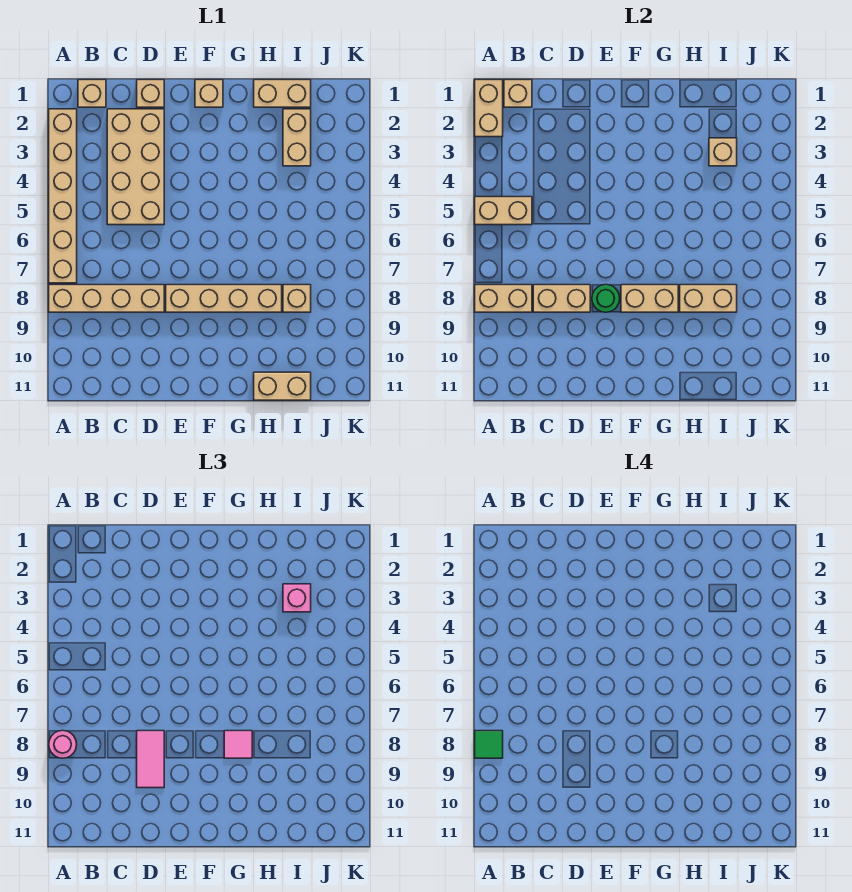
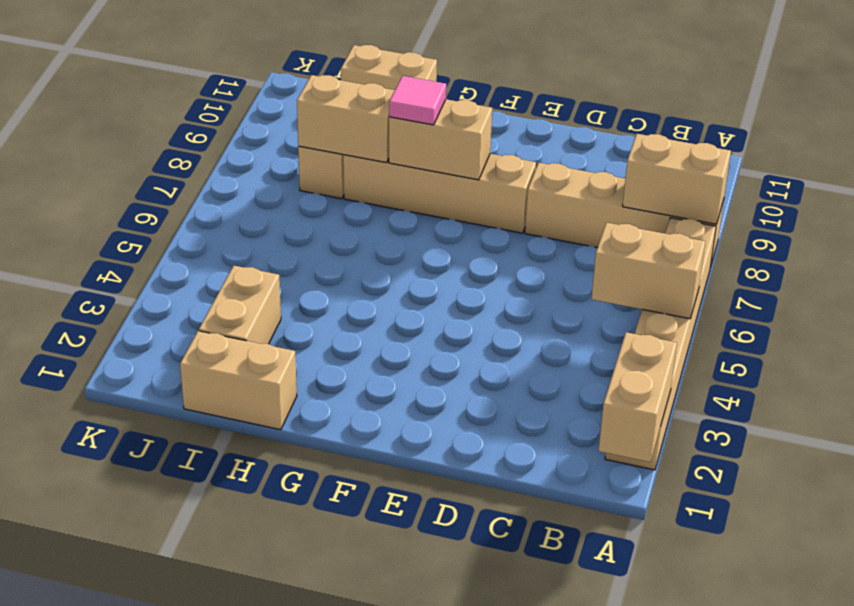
none -> tan brick B1 level 1
none -> tan brick C2:D5 level 1
none -> tan brick D1 level 1

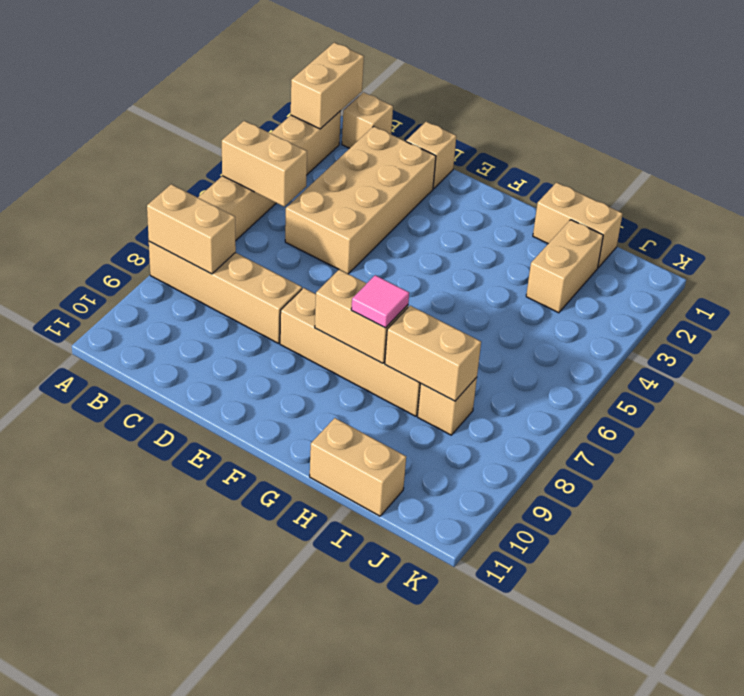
none -> tan brick F1 level 1
none -> tan brick B1 level 2
none -> tan brick C8:D8 level 2

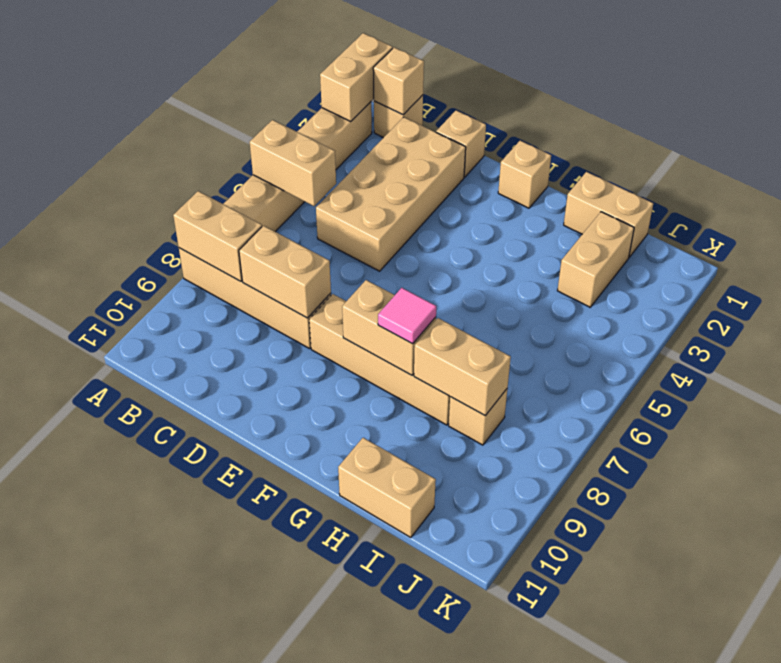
none -> green round brick E8 level 2
none -> tan brick I3 level 2
none -> pink round brick A8 level 3

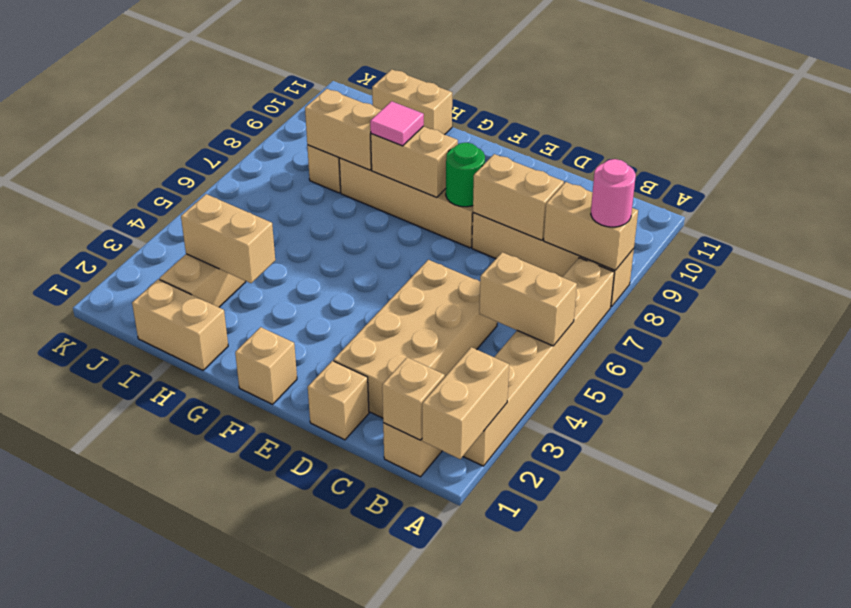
tan brick H3:I3 level 2 -> tan brick I3 level 2
none -> pink tile D8:D9 level 3
none -> pink brick I3 level 3
none -> green tile A8 level 4

